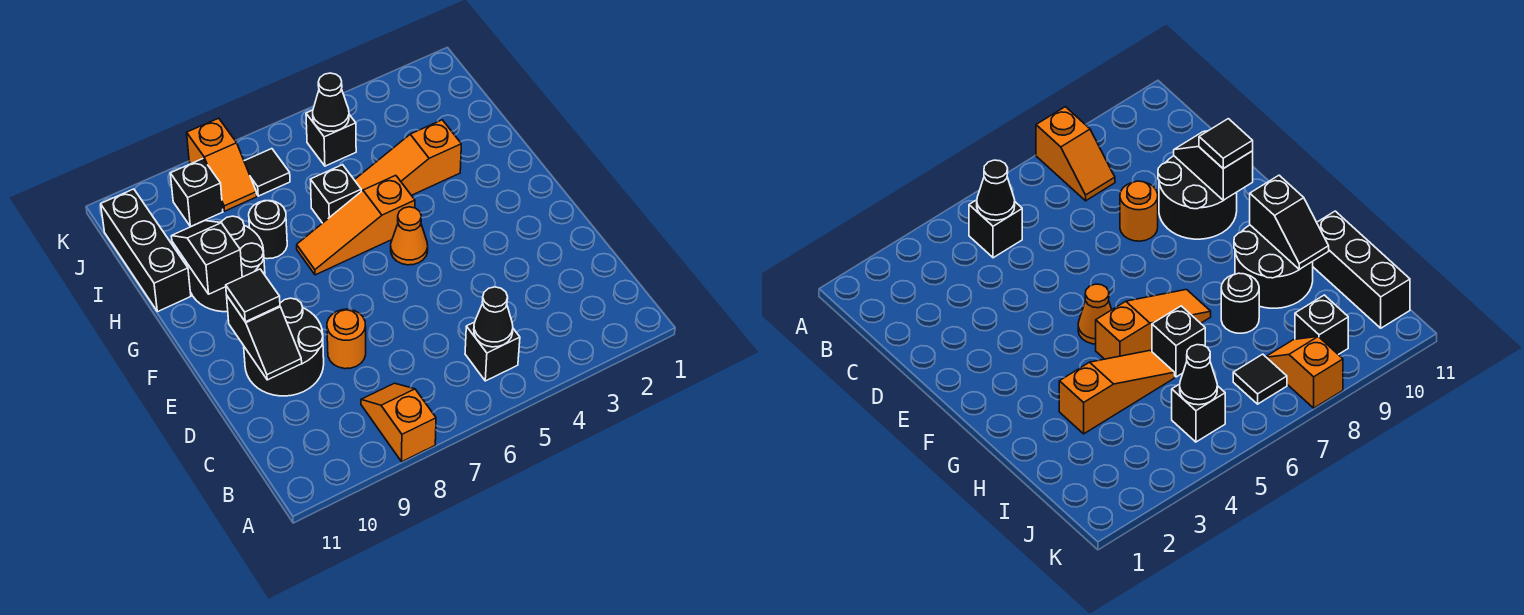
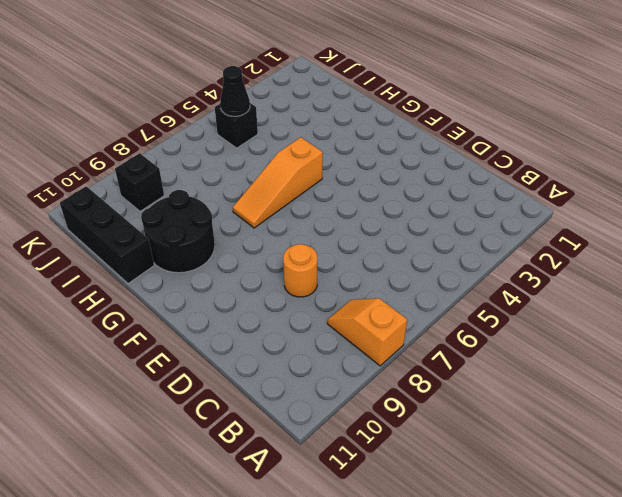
none -> black brick B5 level 1
none -> black round brick D9:E10 level 1
none -> orange cone F5 level 1

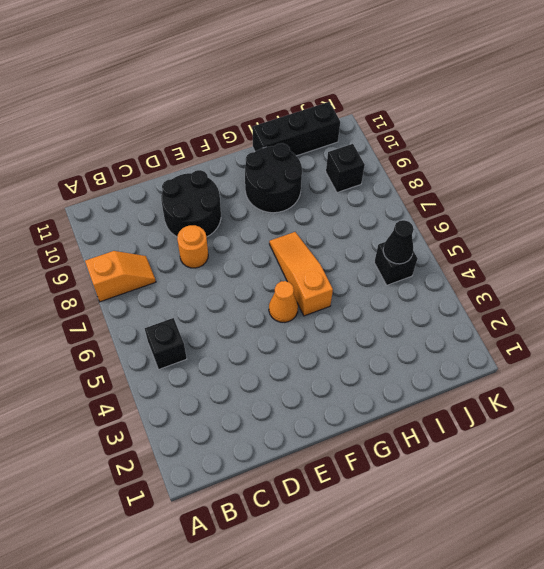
none -> orange slope H3:H5 level 1 top 3
none -> black brick H6 level 1
none -> black round brick H8 level 1

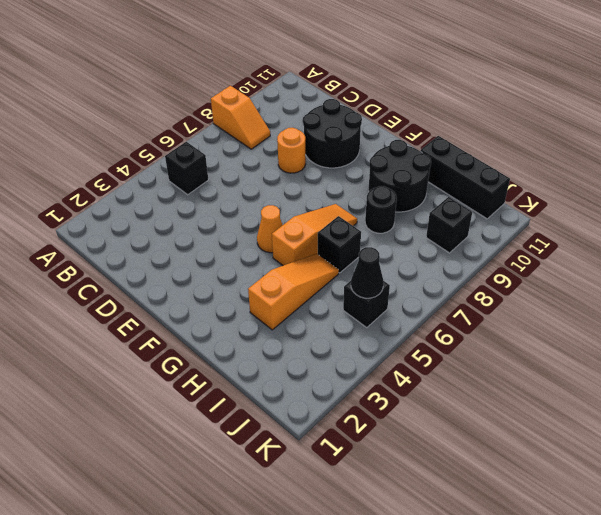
none -> black tile J7 level 1
none -> orange slope J8:K8 level 1 top K
none -> black cone B5 level 2

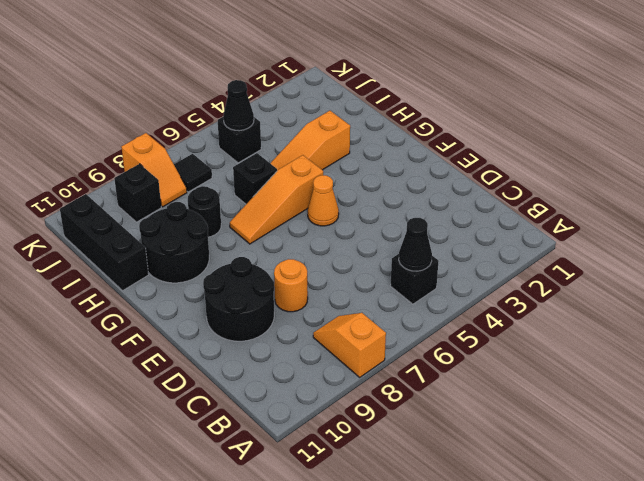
none -> black slope D10:E10 level 2 top E
none -> black slope G10:H10 level 2 top G
none -> black tile E10 level 3

